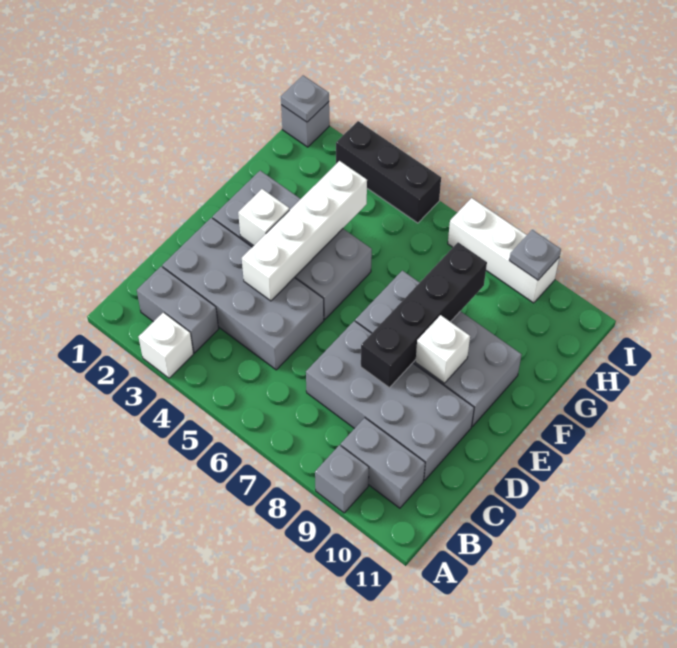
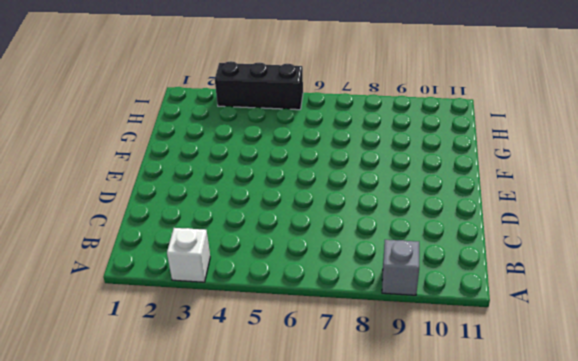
none -> grey brick B2:B3 level 1
none -> grey brick B9:B10 level 1
none -> grey brick C2:D5 level 1

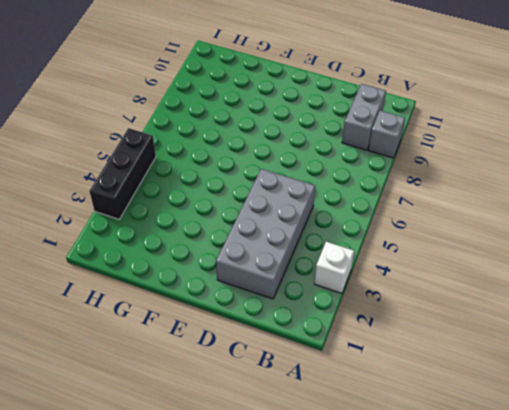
none -> grey brick B2:B3 level 1
none -> grey brick C7:D10 level 1
none -> grey brick E2:F5 level 1

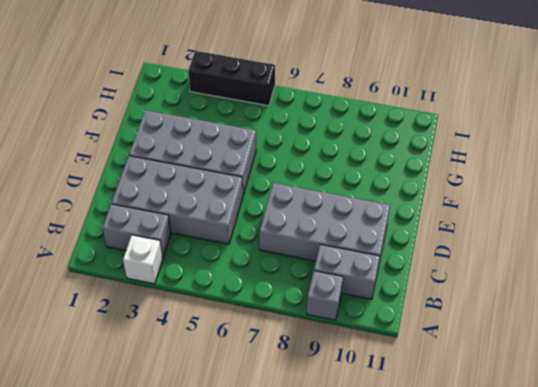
none -> grey brick E7:F10 level 1
none -> grey brick I1 level 1
none -> white brick I7:I9 level 1

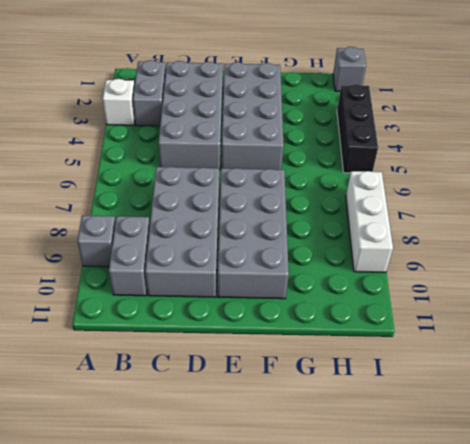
none -> white brick D4:G4 level 2
none -> black brick D8:G8 level 2
none -> white brick E3 level 2

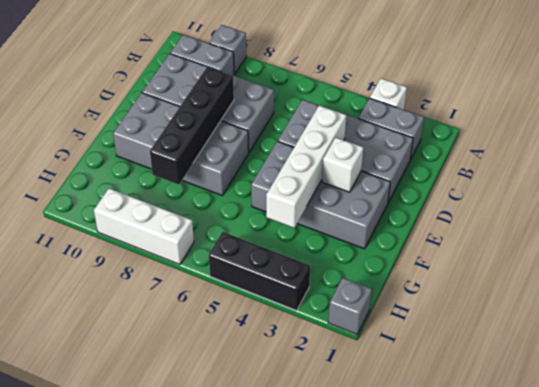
none -> white brick E9 level 2
none -> grey plate I1 level 2
none -> grey plate I9 level 2

